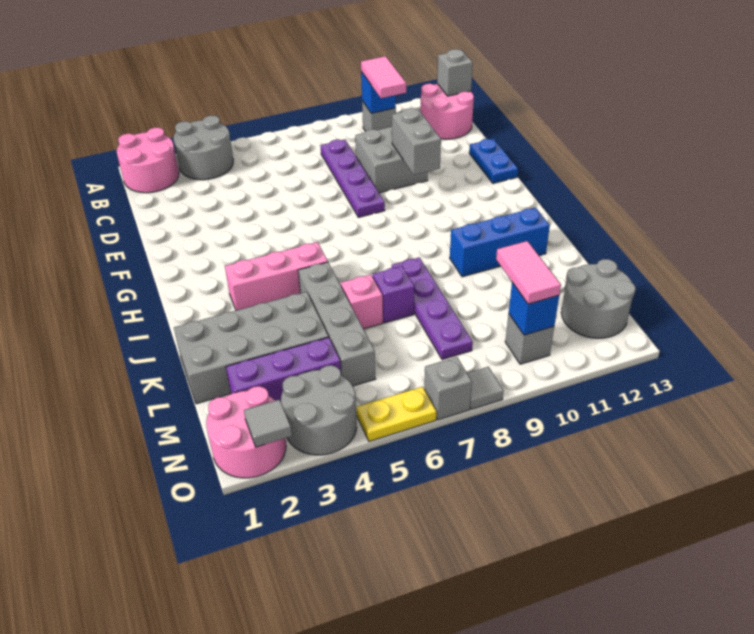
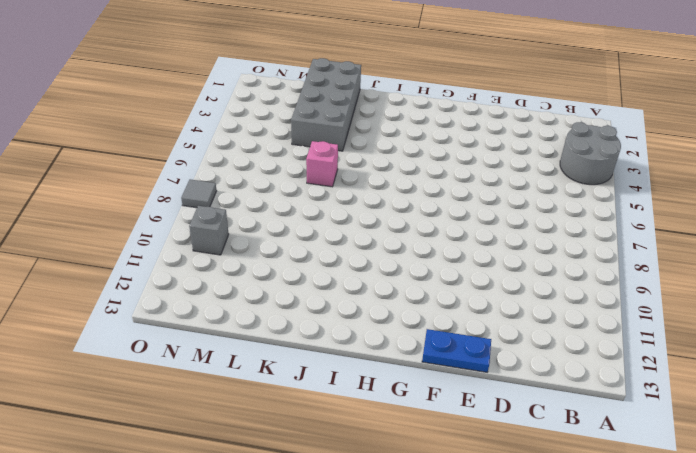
none -> pink round brick A1:B2 level 1
none -> grey brick B10 level 1
none -> pink round brick B12:C13 level 1

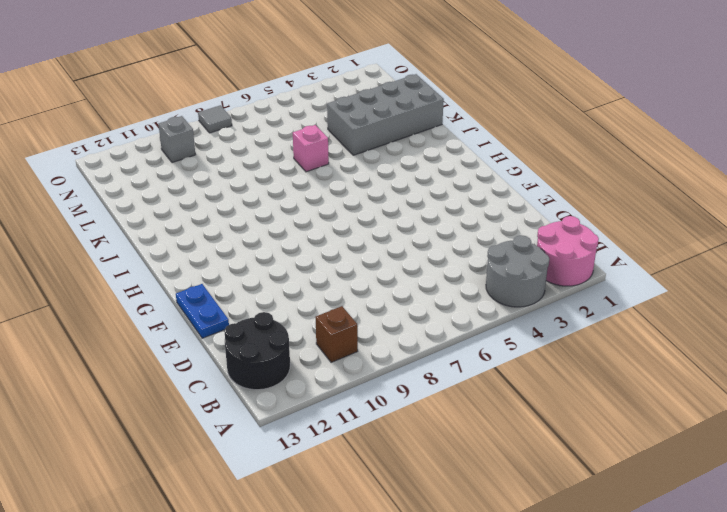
brown brick B10 level 1 -> grey brick B10 level 1
black round brick B12:C13 level 1 -> pink round brick B12:C13 level 1
none -> purple plate C8:F8 level 1
none -> grey brick D9:E10 level 1
none -> pink brick I3:I5 level 1

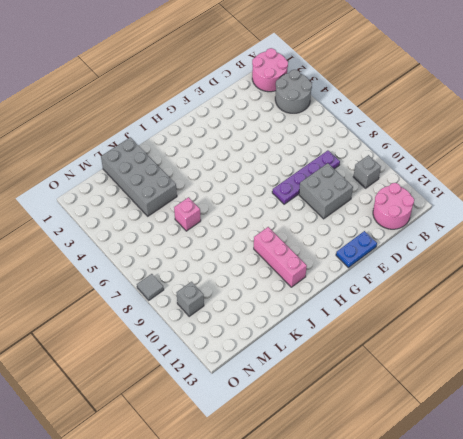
pink brick I10:I12 level 1 -> pink brick I3:I5 level 1
none -> grey brick J5:M5 level 1
none -> purple plate J8:M8 level 1
none -> blue brick J10:J12 level 1

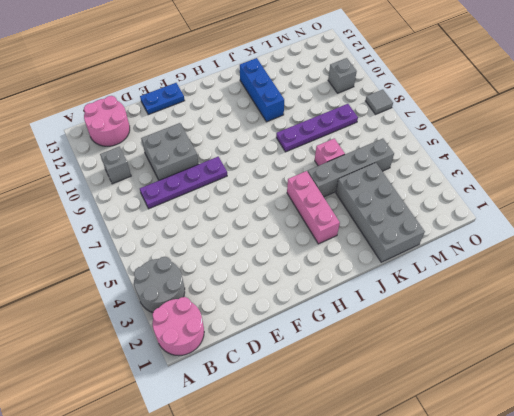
none -> purple brick K7 level 1
none -> purple brick M2:M4 level 1
none -> grey round brick M12:N13 level 1

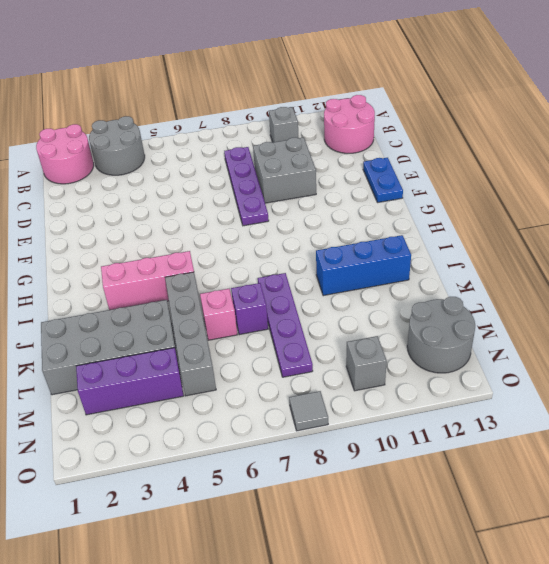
none -> pink round brick N1:O2 level 1
none -> grey round brick N3:O4 level 1
none -> yellow plate O5:O6 level 1

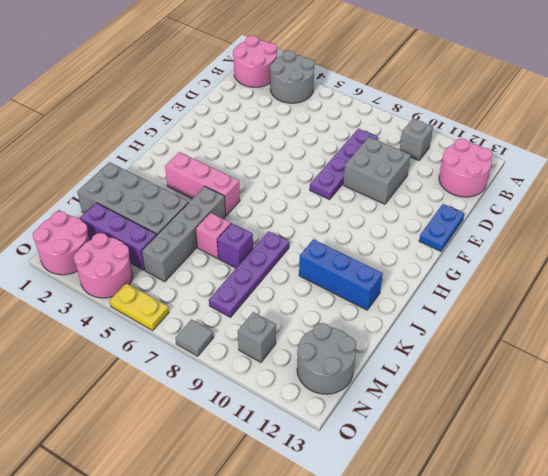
pink round brick N3:O4 level 1 -> grey round brick N3:O4 level 1
none -> grey brick O7 level 1
none -> blue brick B10 level 2
none -> grey brick B13 level 2

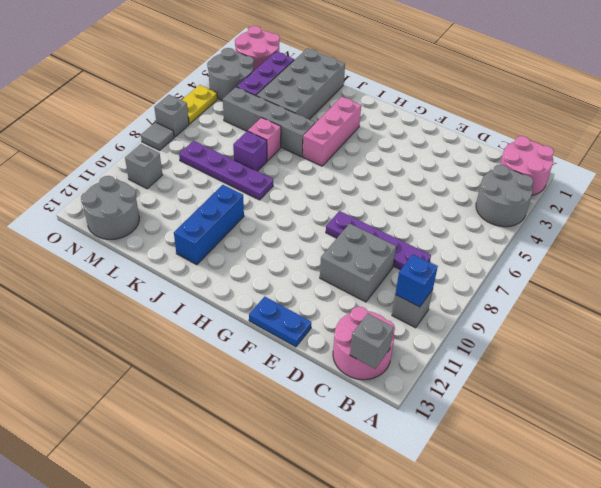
none -> grey brick E10:F10 level 2
none -> blue brick N10 level 2
none -> grey tile O2 level 2

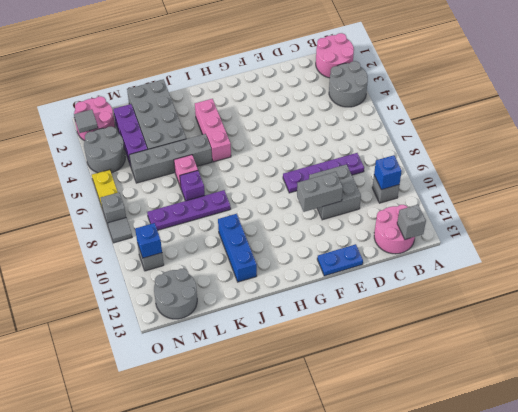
none -> pink tile B10:C10 level 3
none -> pink tile M10:N10 level 3

